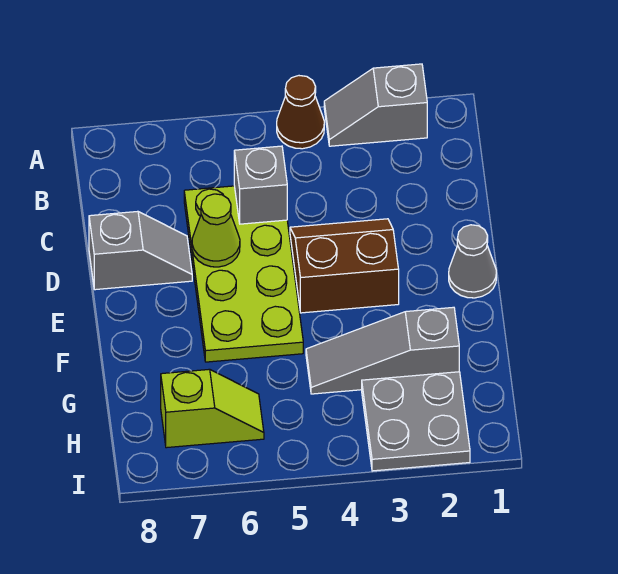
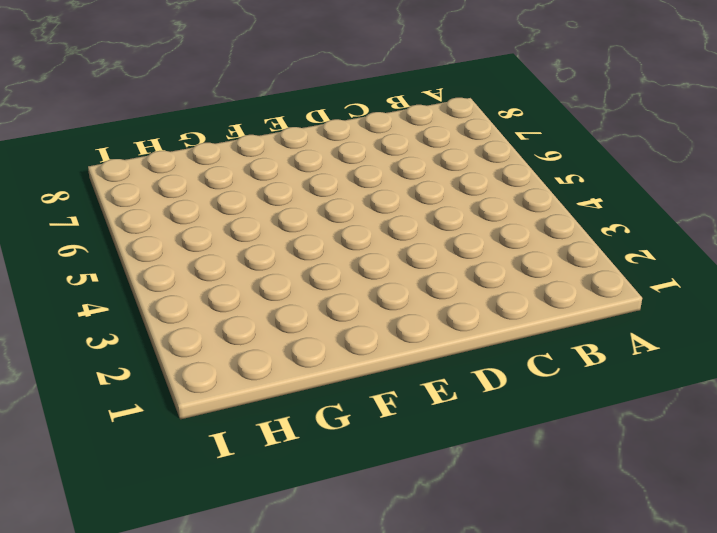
none -> grey slope A2:A3 level 1 top 2
none -> brown cone A4 level 1

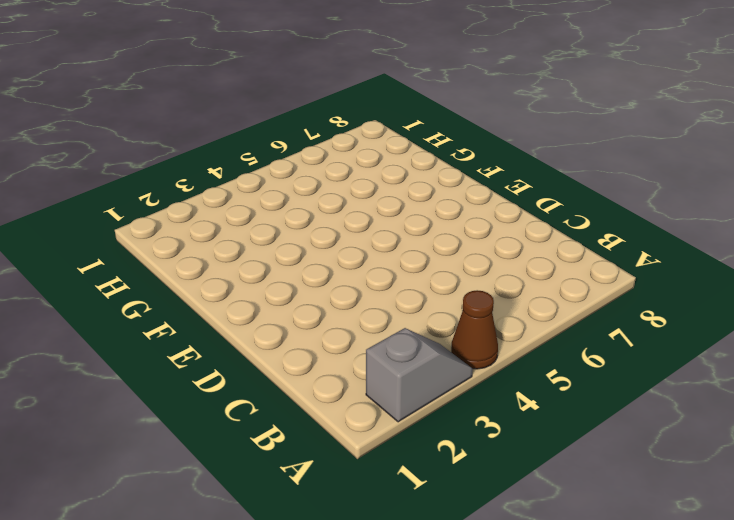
none -> lime plate C5:F6 level 1
none -> brown slope D3:E4 level 1 top E

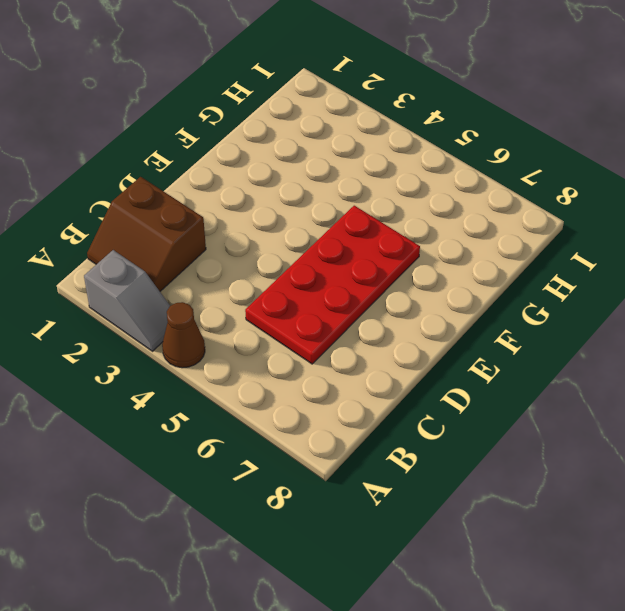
brown slope B1:C2 level 1 top C -> brown slope D3:E4 level 1 top E
red plate C5:F6 level 1 -> lime plate C5:F6 level 1
none -> grey slope D7:D8 level 1 top 8
none -> grey cone E1 level 1

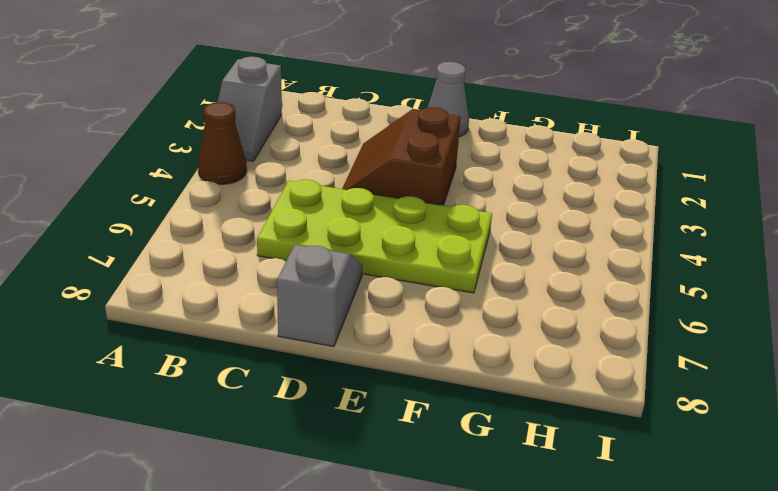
none -> grey slope G2:G4 level 1 top 2
none -> grey plate H2:I3 level 1

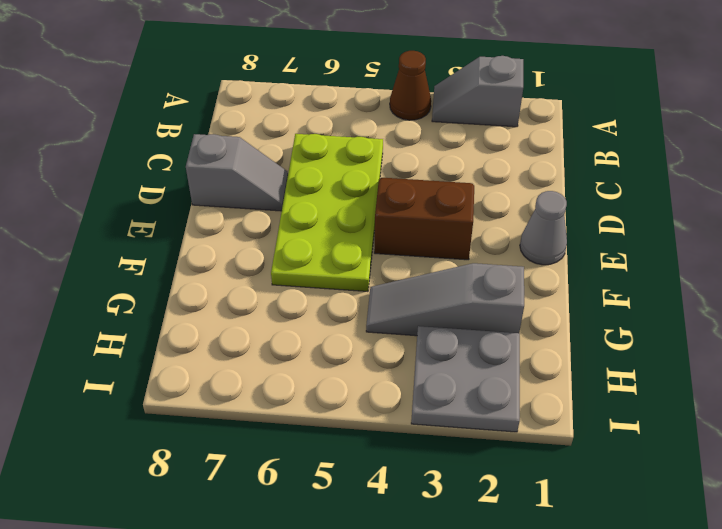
none -> lime slope H6:H7 level 1 top 7
none -> grey brick C5 level 2

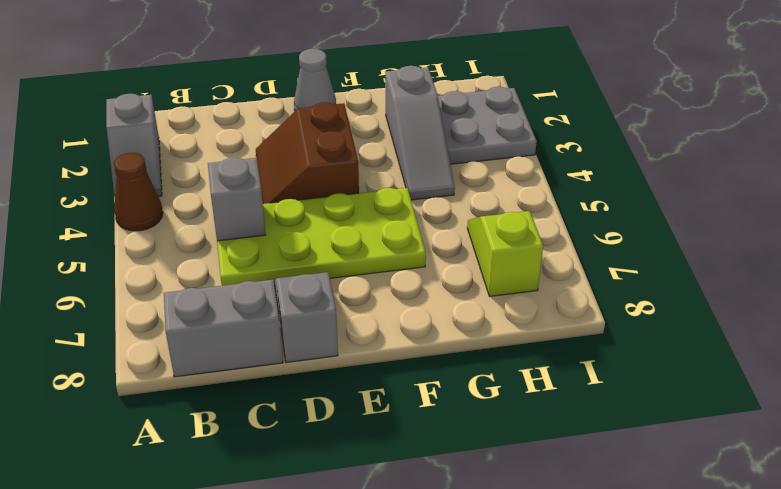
grey brick B8:C8 level 1 -> none
none -> lime cone D6 level 2

